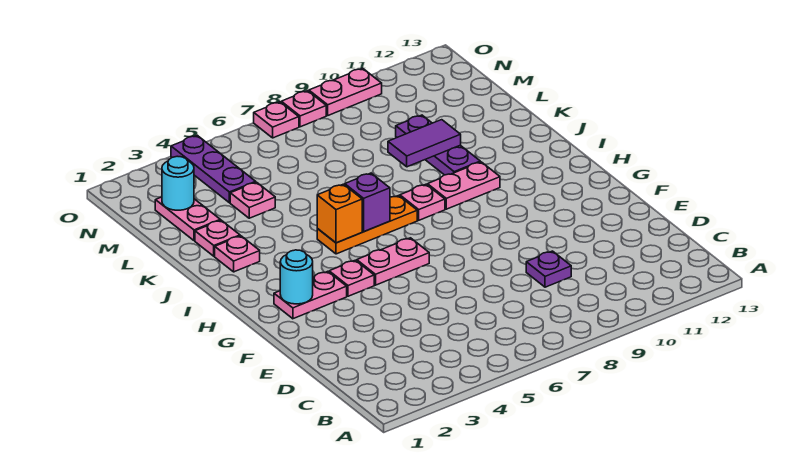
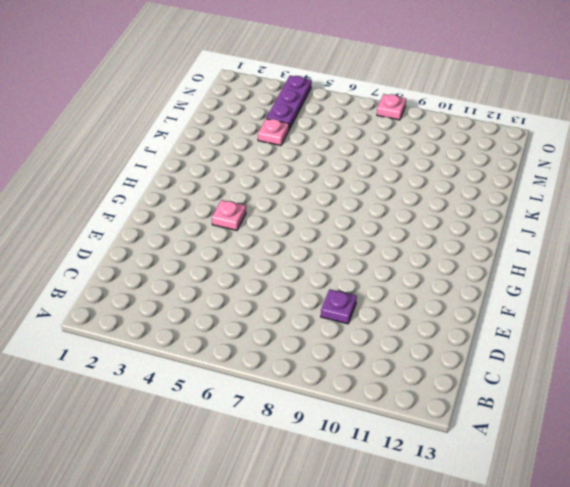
none -> pink plate G2:G3 level 1
none -> pink plate G5:G6 level 1
none -> orange plate I5:I7 level 1

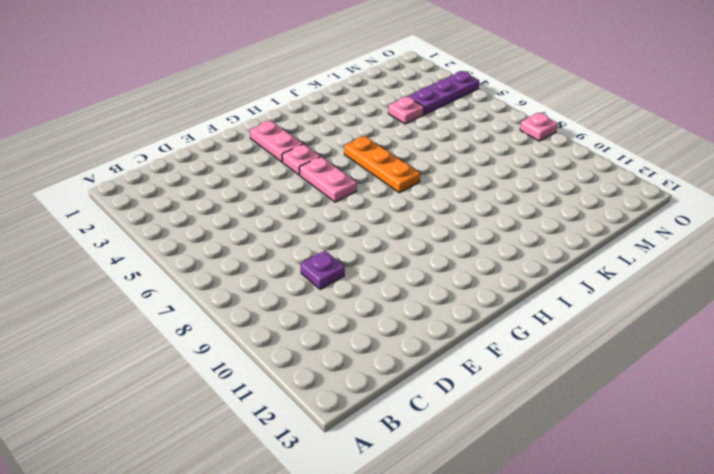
none -> pink plate I8 level 1
none -> pink plate I9:I10 level 1
none -> pink plate J2 level 1

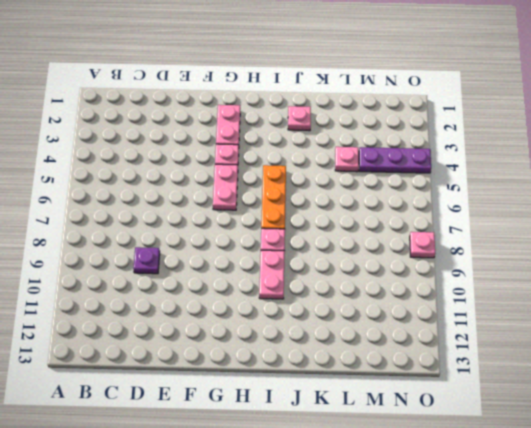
none -> purple plate J10:L10 level 1
none -> pink plate K2 level 1
none -> pink plate L2:M2 level 1

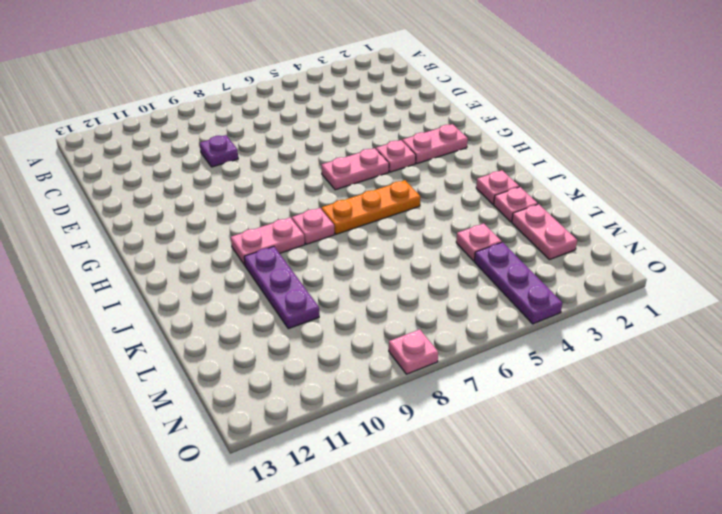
none -> pink plate O7 level 1
none -> pink plate O9:O10 level 1
none -> cyan round brick G2 level 2

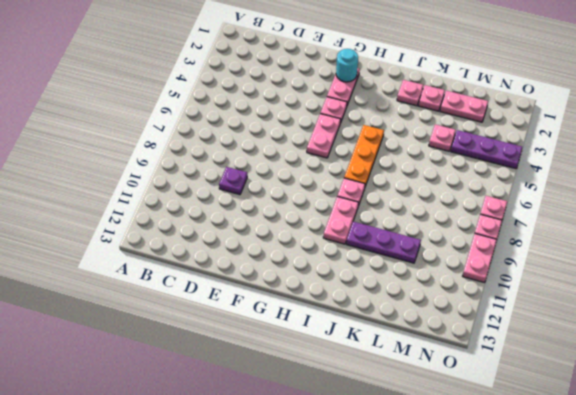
none -> orange brick I5 level 2
none -> purple brick I6 level 2
none -> purple tile K9:K10 level 2

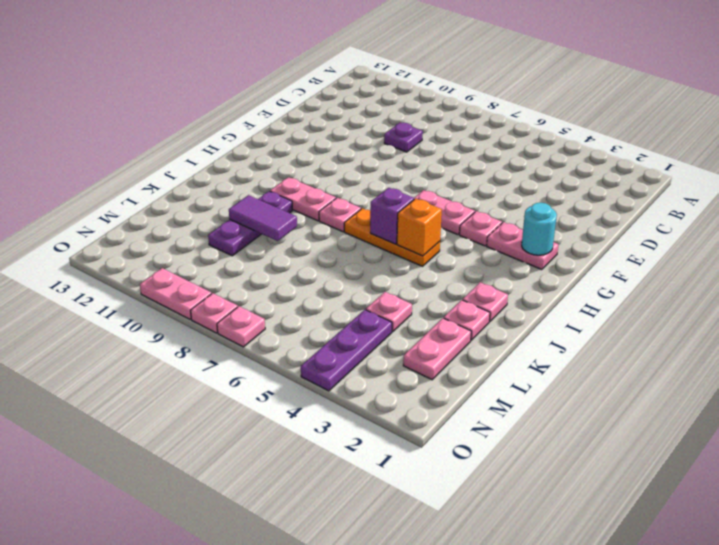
none -> cyan round brick M2 level 2

